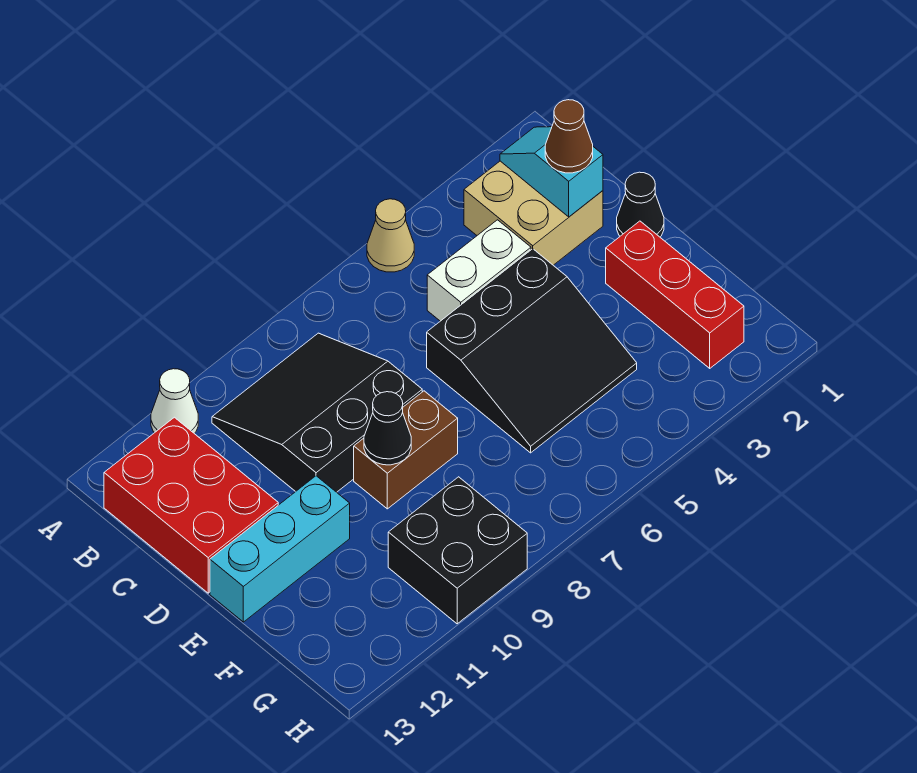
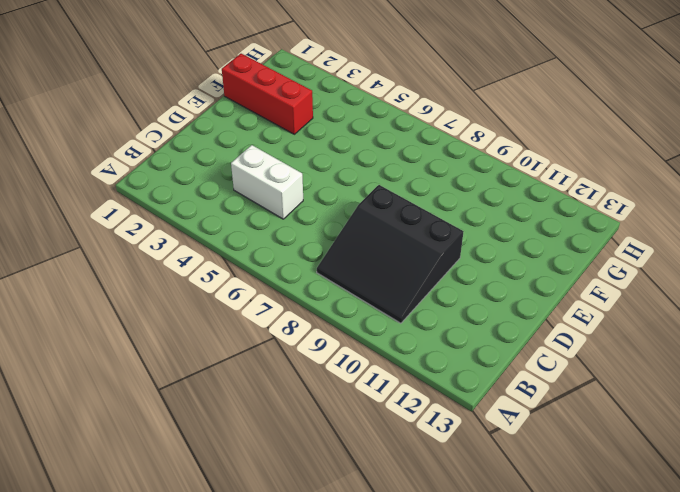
red brick F1:F3 level 1 -> red brick E2:G2 level 1
none -> tan cone A5 level 1
none -> white cone A11 level 1
none -> tan brick B2:C3 level 1

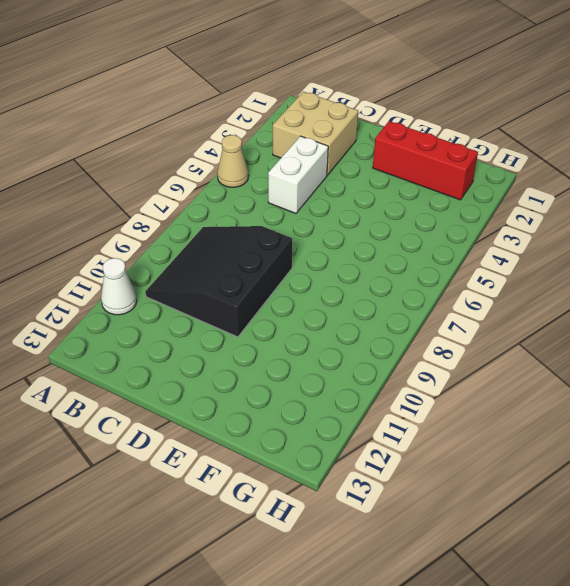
none -> red brick B12:D13 level 1
none -> black cone D1 level 1
none -> black slope D4:F6 level 1 top D

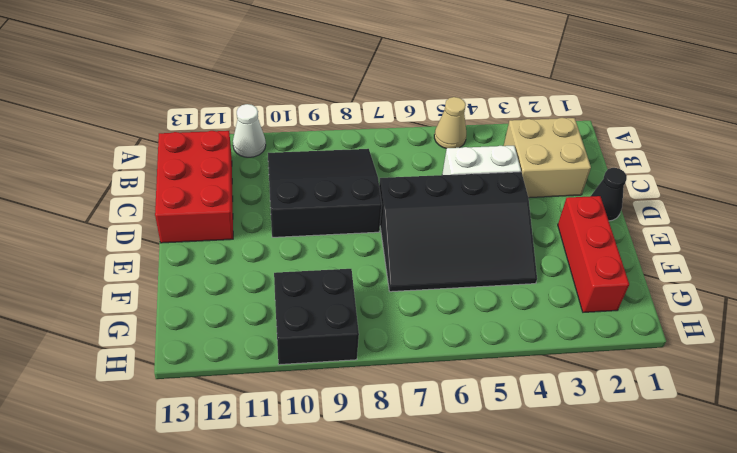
black slope D4:F7 level 1 top D -> black slope D4:F6 level 1 top D
none -> brown brick E8:E9 level 1
none -> cyan brick E11:E13 level 1
none -> cyan slope B2:C2 level 2 top C

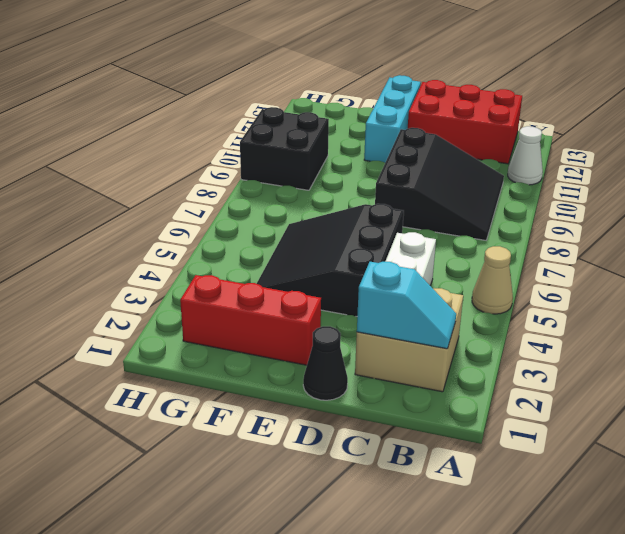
none -> brown brick E8:E9 level 1
none -> black cone E9 level 2
none -> brown cone C2 level 3

